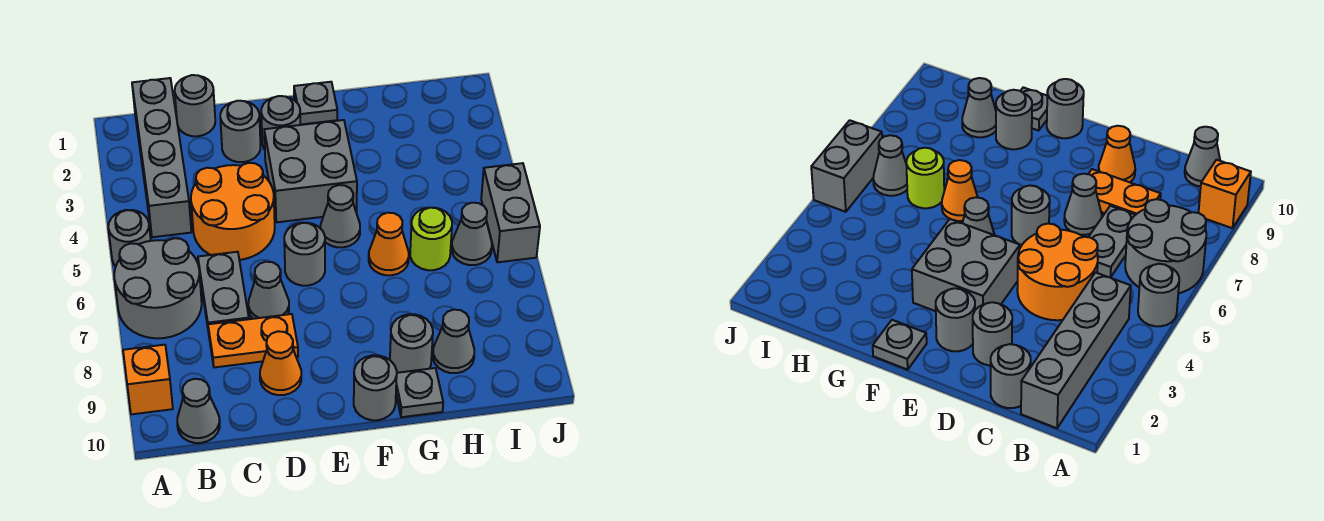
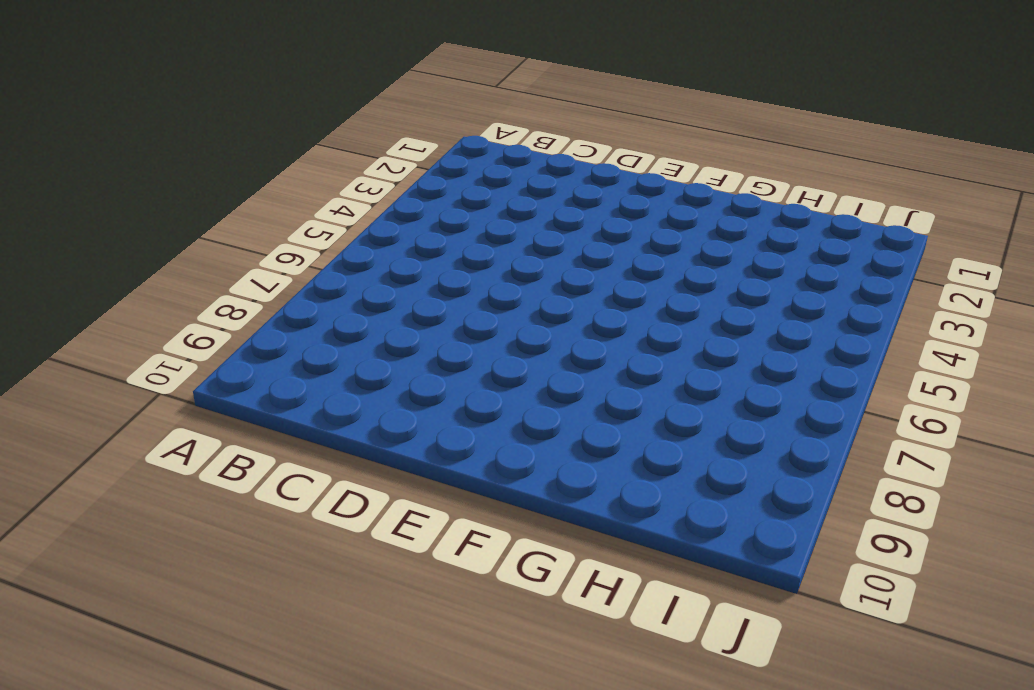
none -> grey round brick A5 level 1
none -> grey round brick A6:B7 level 1
none -> orange brick A9 level 1

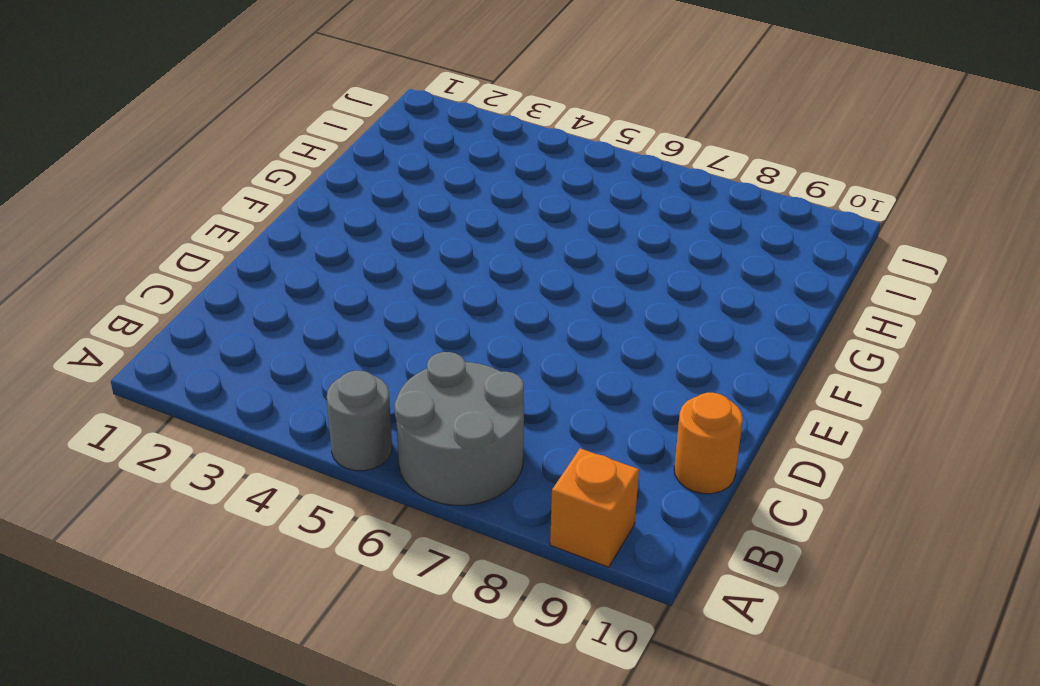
orange round brick C10 level 1 -> none
none -> grey brick B1:B4 level 1
none -> grey cone B10 level 1
none -> grey round brick C1 level 1

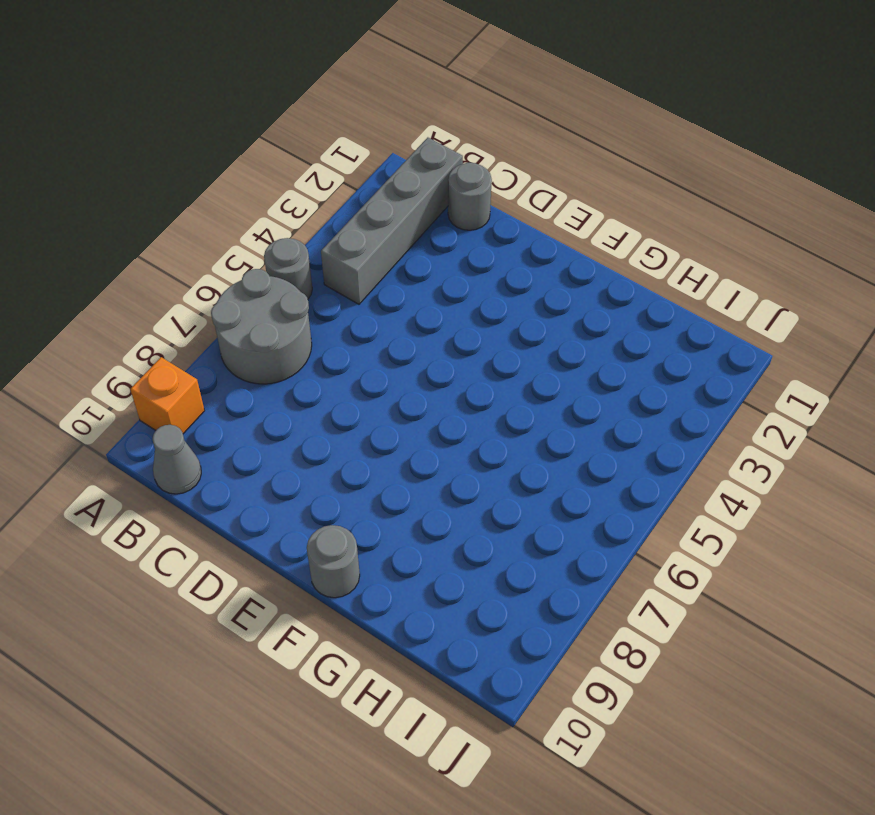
none -> orange round brick C4:D5 level 1
none -> grey plate C6:C7 level 1
none -> orange plate C8:D8 level 1

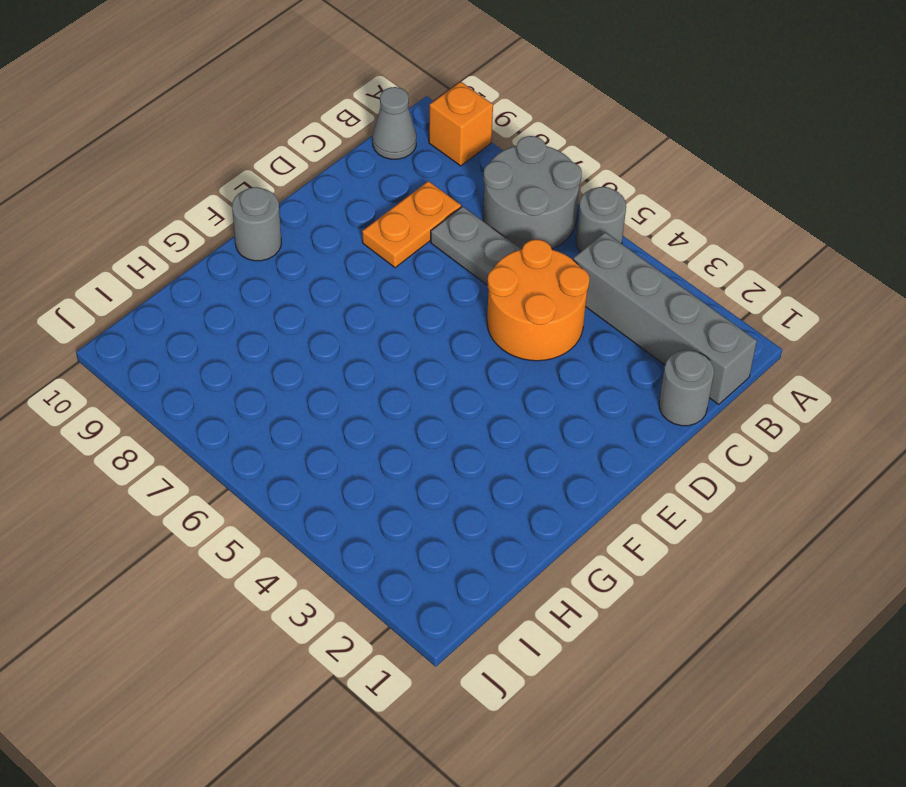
none -> grey round brick D2 level 1
none -> grey cone D7 level 1
none -> orange cone D9 level 1

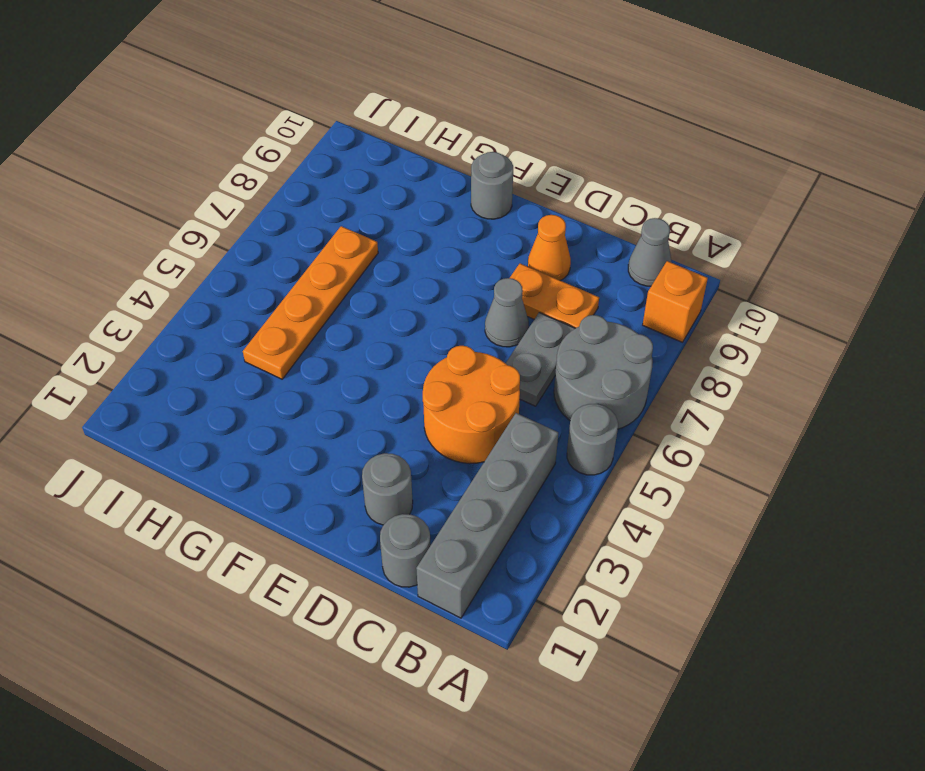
orange plate H4:H7 level 1 -> lime round brick H6 level 1
none -> grey round brick E2 level 1
none -> grey brick E3:F4 level 1
none -> grey round brick E6 level 1

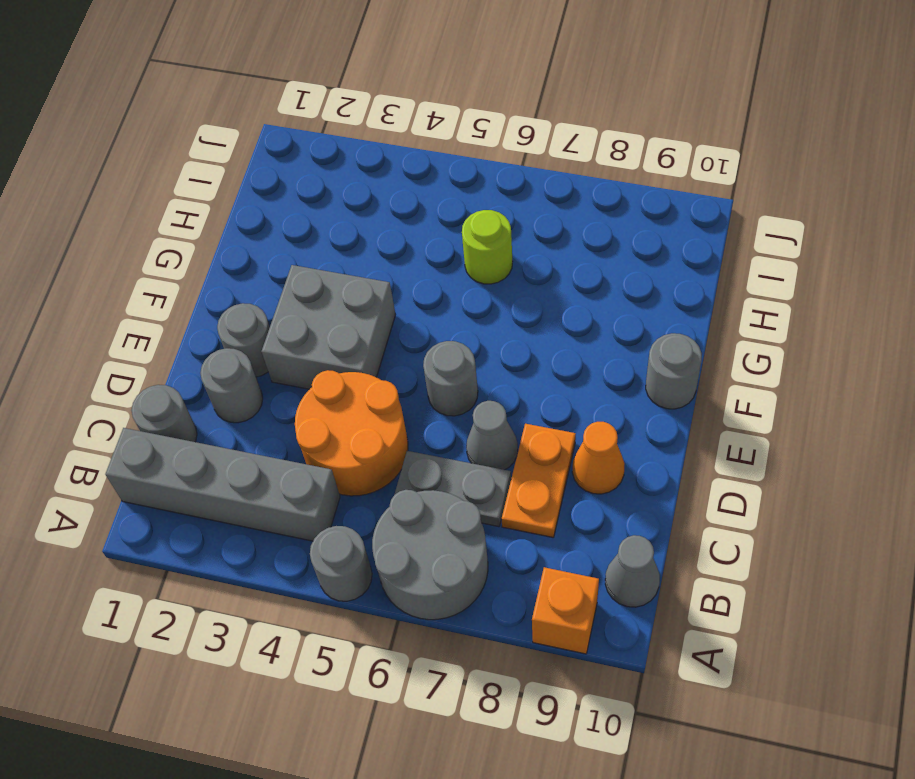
none -> grey plate F1 level 1
none -> grey cone F5 level 1
none -> orange cone G6 level 1

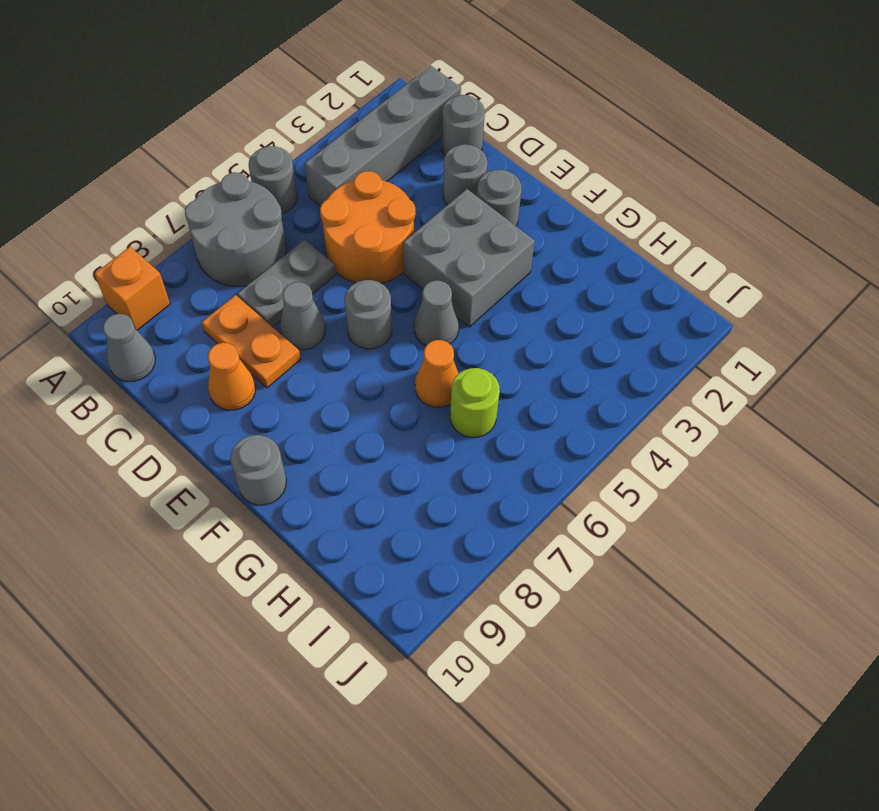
none -> grey plate F1 level 1
none -> grey round brick G9 level 1
none -> grey plate G10 level 1

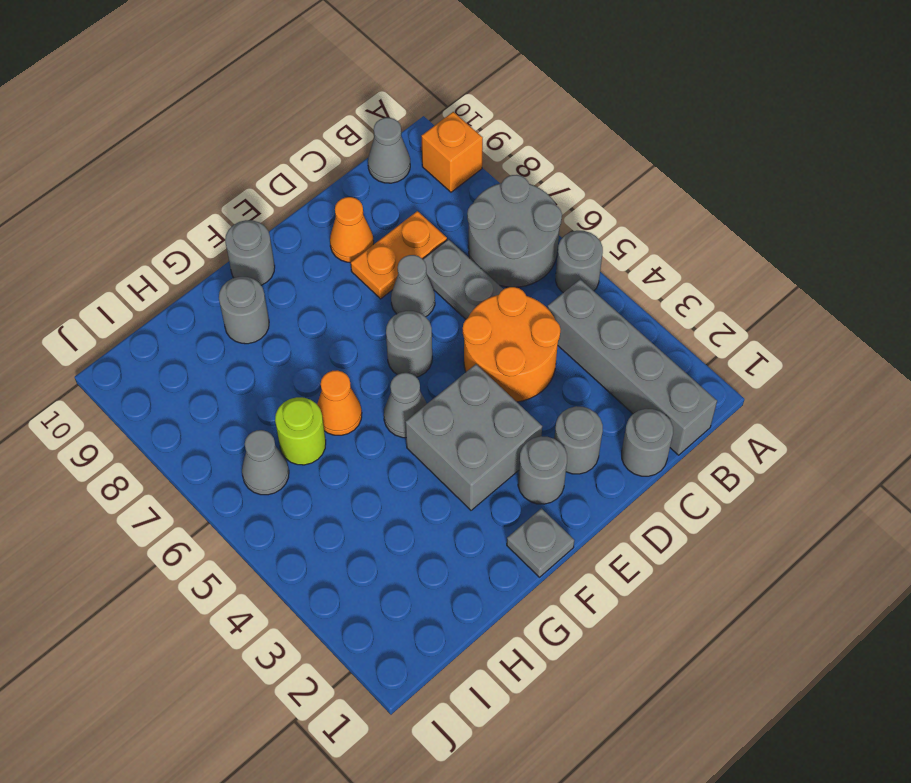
none -> grey plate G10 level 1
none -> grey cone H9 level 1
none -> grey brick J5:J6 level 1

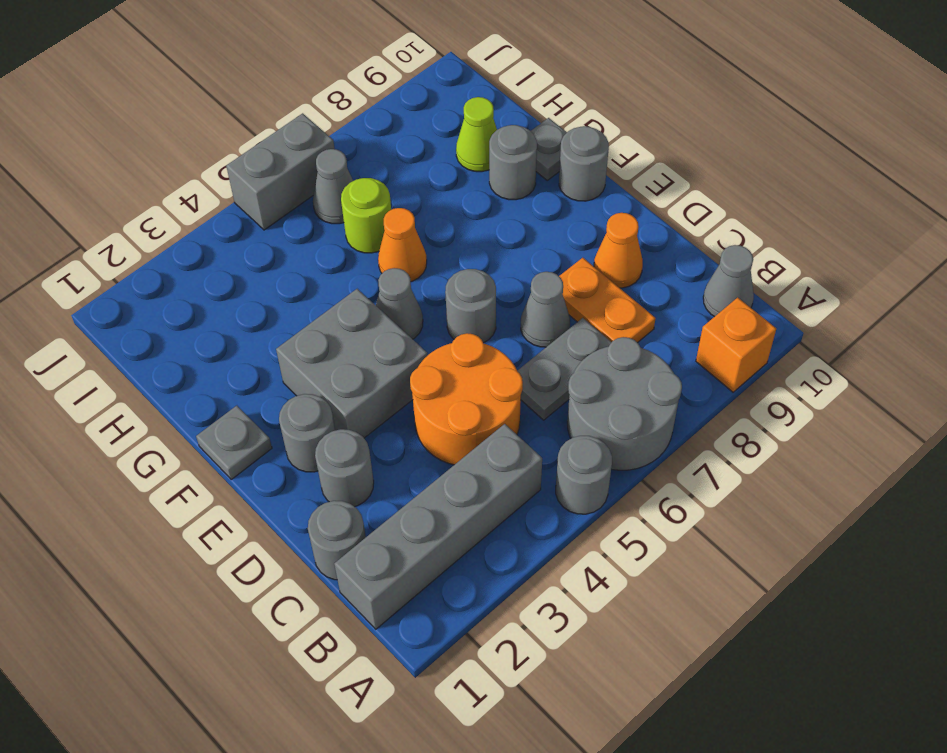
lime cone H9 level 1 -> grey cone H9 level 1

